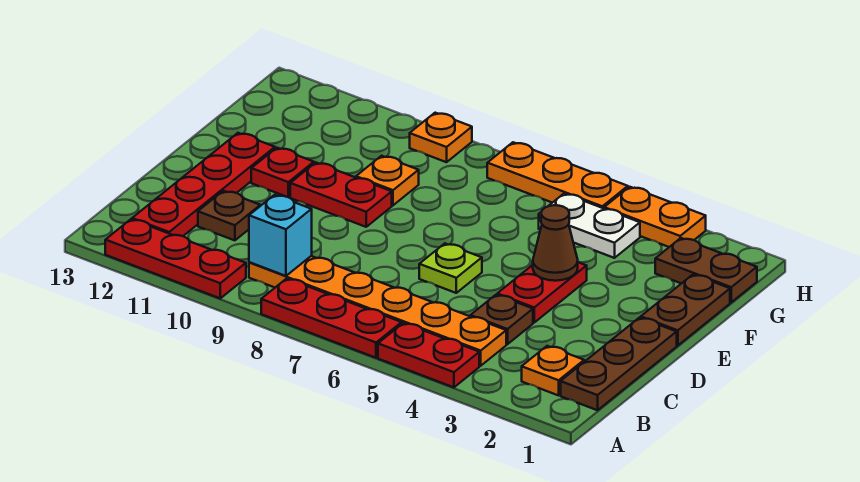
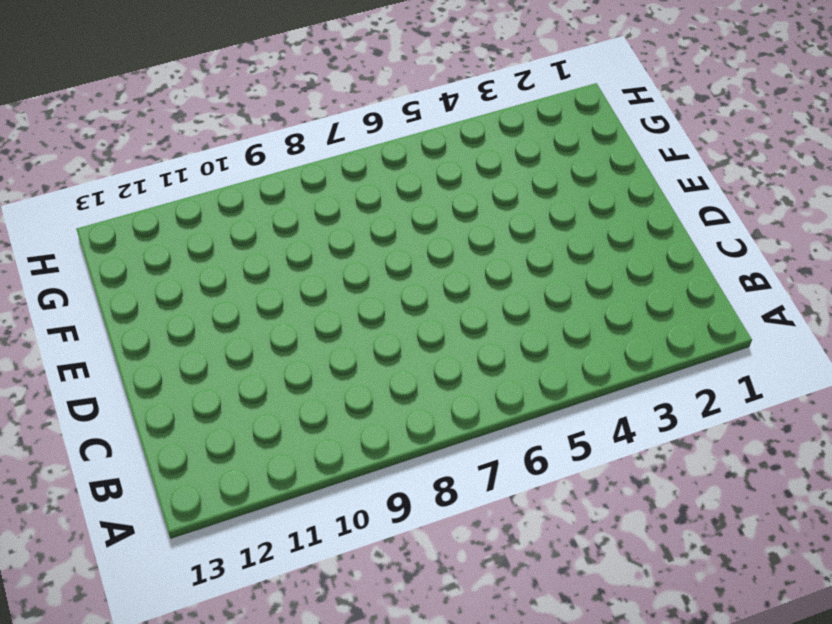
none -> red plate A4:A5 level 1
none -> red plate A6:A8 level 1
none -> red plate A10:A12 level 1

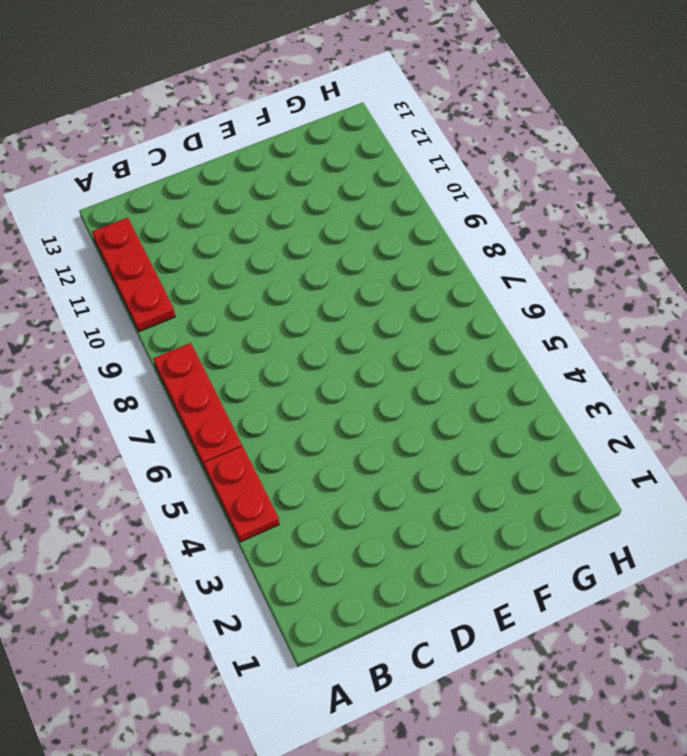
none -> brown plate B1:D1 level 1
none -> orange plate B2 level 1
none -> orange plate B4:B9 level 1

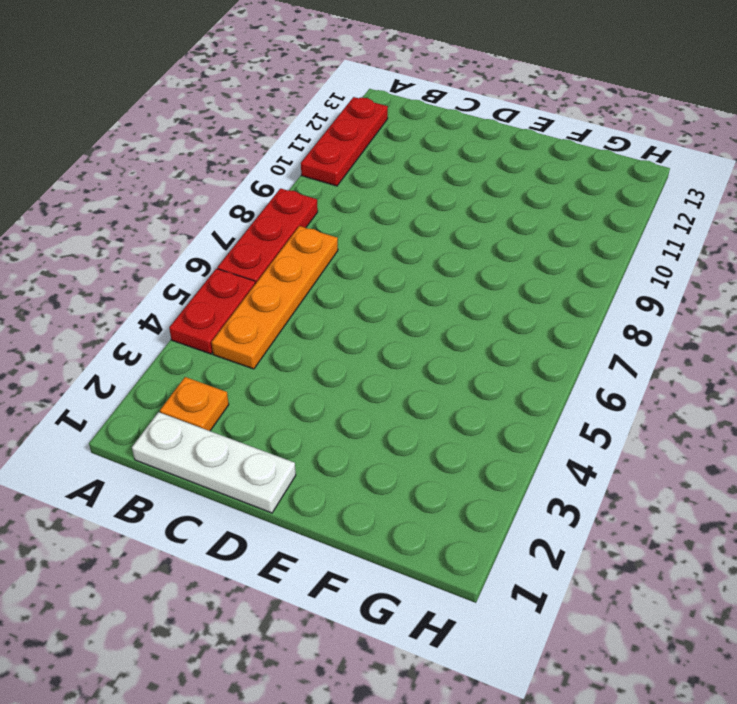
white plate B1:D1 level 1 -> brown plate B1:D1 level 1
orange plate B4:B7 level 1 -> orange plate B4:B9 level 1
none -> red plate B12:E12 level 1
none -> brown plate C4 level 1
none -> brown plate C11 level 1

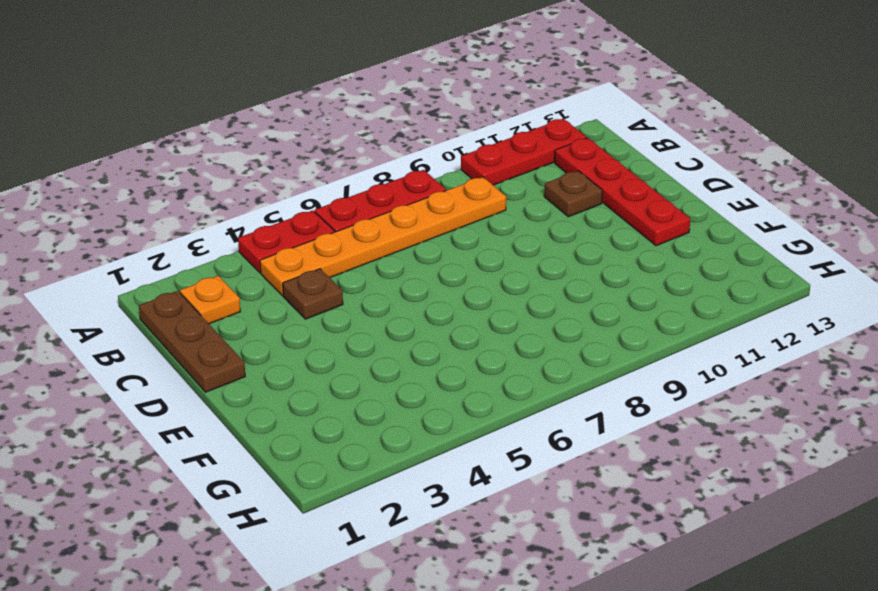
none -> red plate D4:E4 level 1
none -> lime plate D6 level 1
none -> brown plate E1:F1 level 1

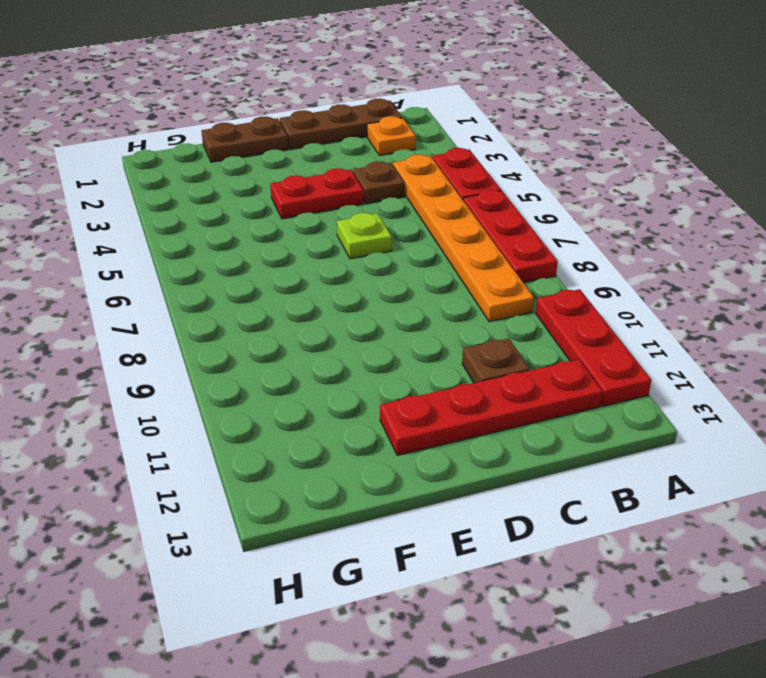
none -> red plate E9:E10 level 1
none -> red plate E11 level 1
none -> orange plate F9 level 1

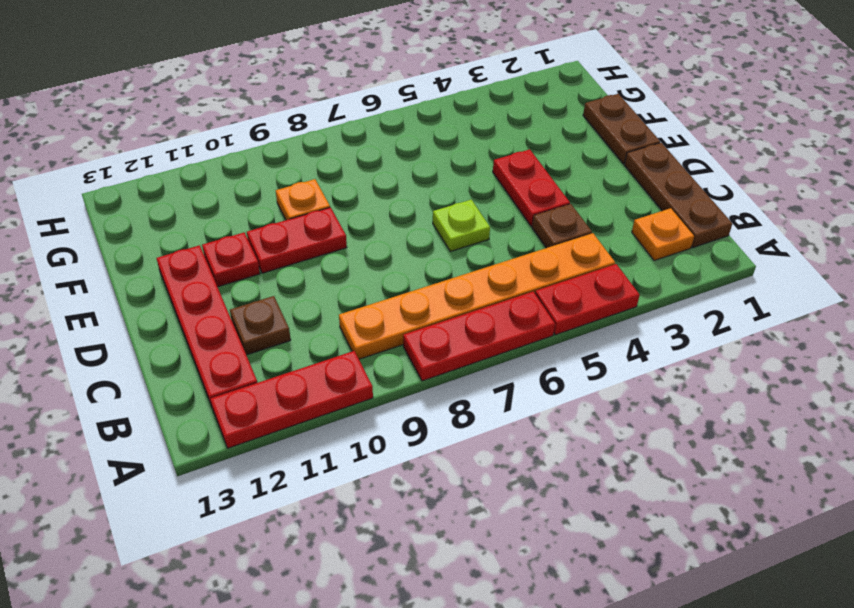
none -> brown plate G1:G2 level 1
none -> white plate G4:G5 level 1
none -> orange plate H3:H4 level 1

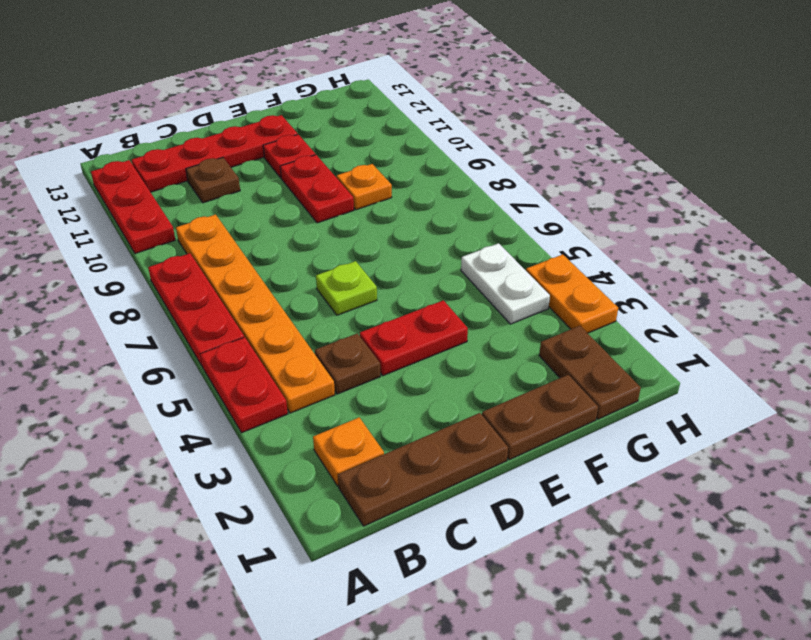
none -> orange plate H5:H7 level 1
none -> orange plate H9 level 1
none -> cyan brick B9 level 2

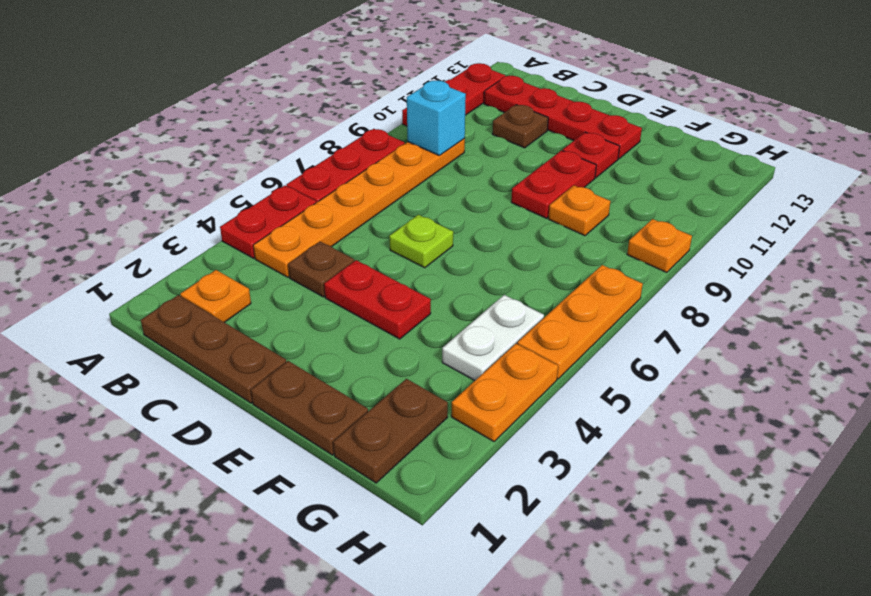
none -> brown cone E4 level 2

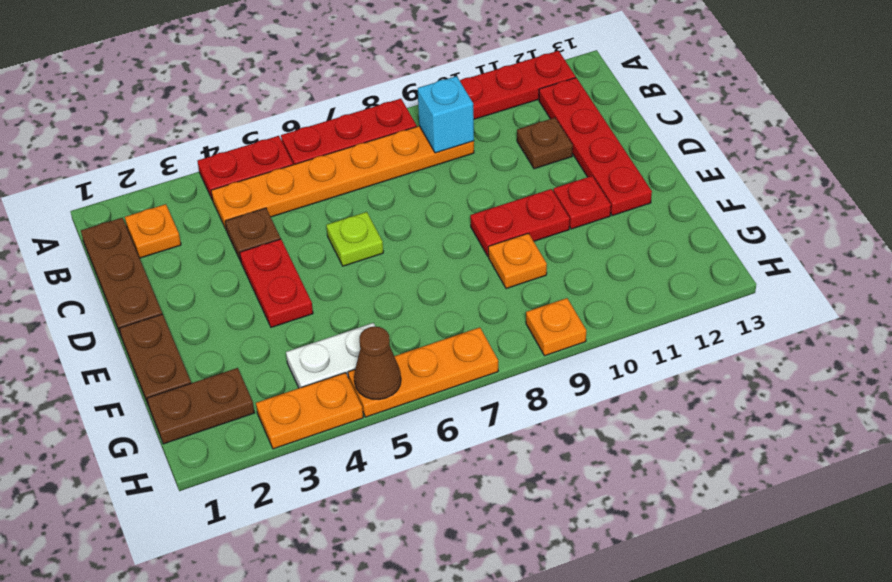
brown cone H5 level 2 -> brown cone E4 level 2

